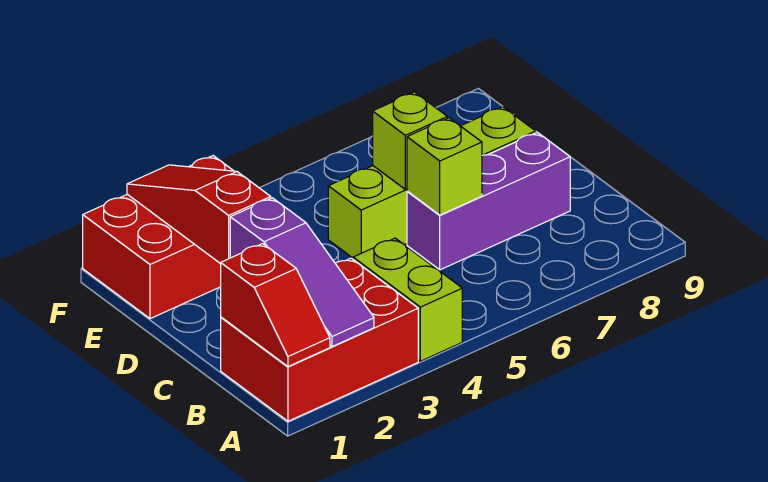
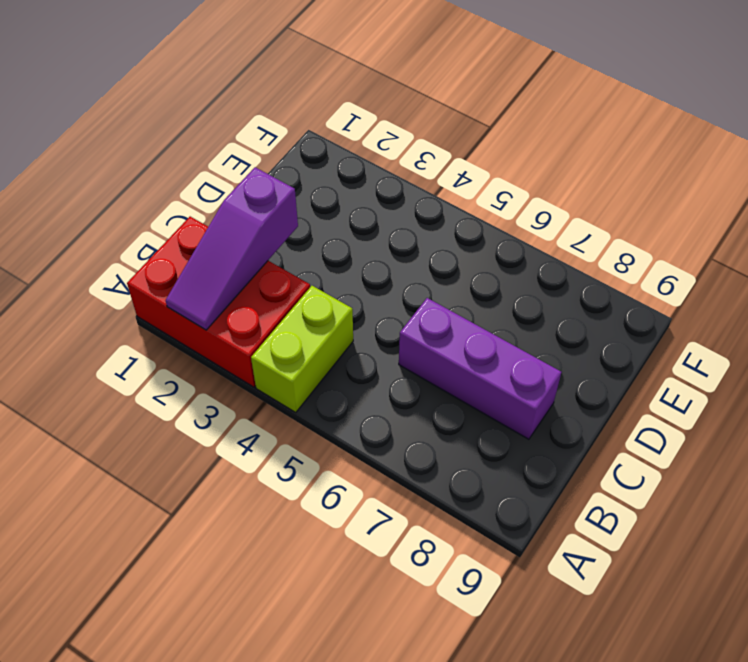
none -> lime brick D5:D8 level 1
none -> red brick E1:F3 level 1

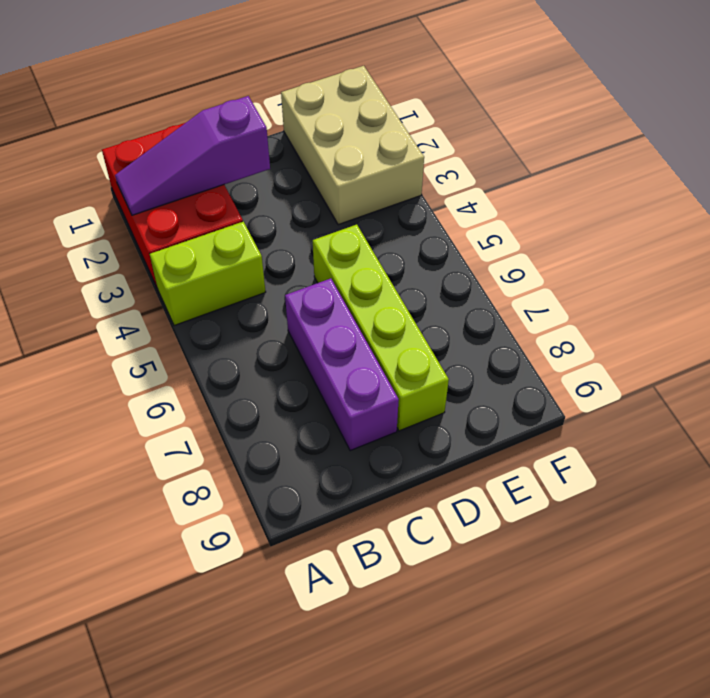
tan brick E1:F3 level 1 -> red brick E1:F3 level 1
none -> red slope A1:B1 level 2 top B
none -> lime brick C6 level 2

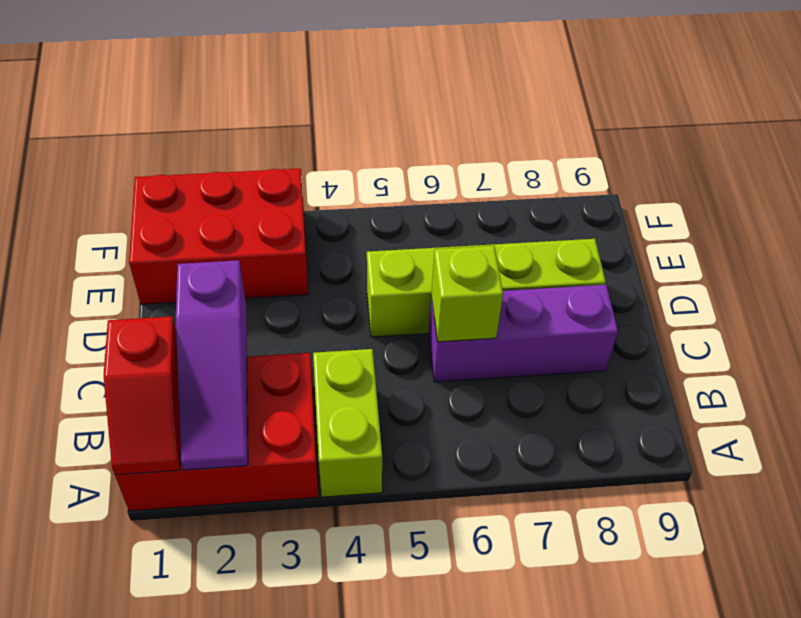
none -> red slope D2:F2 level 2 top D
none -> lime brick D6 level 2

